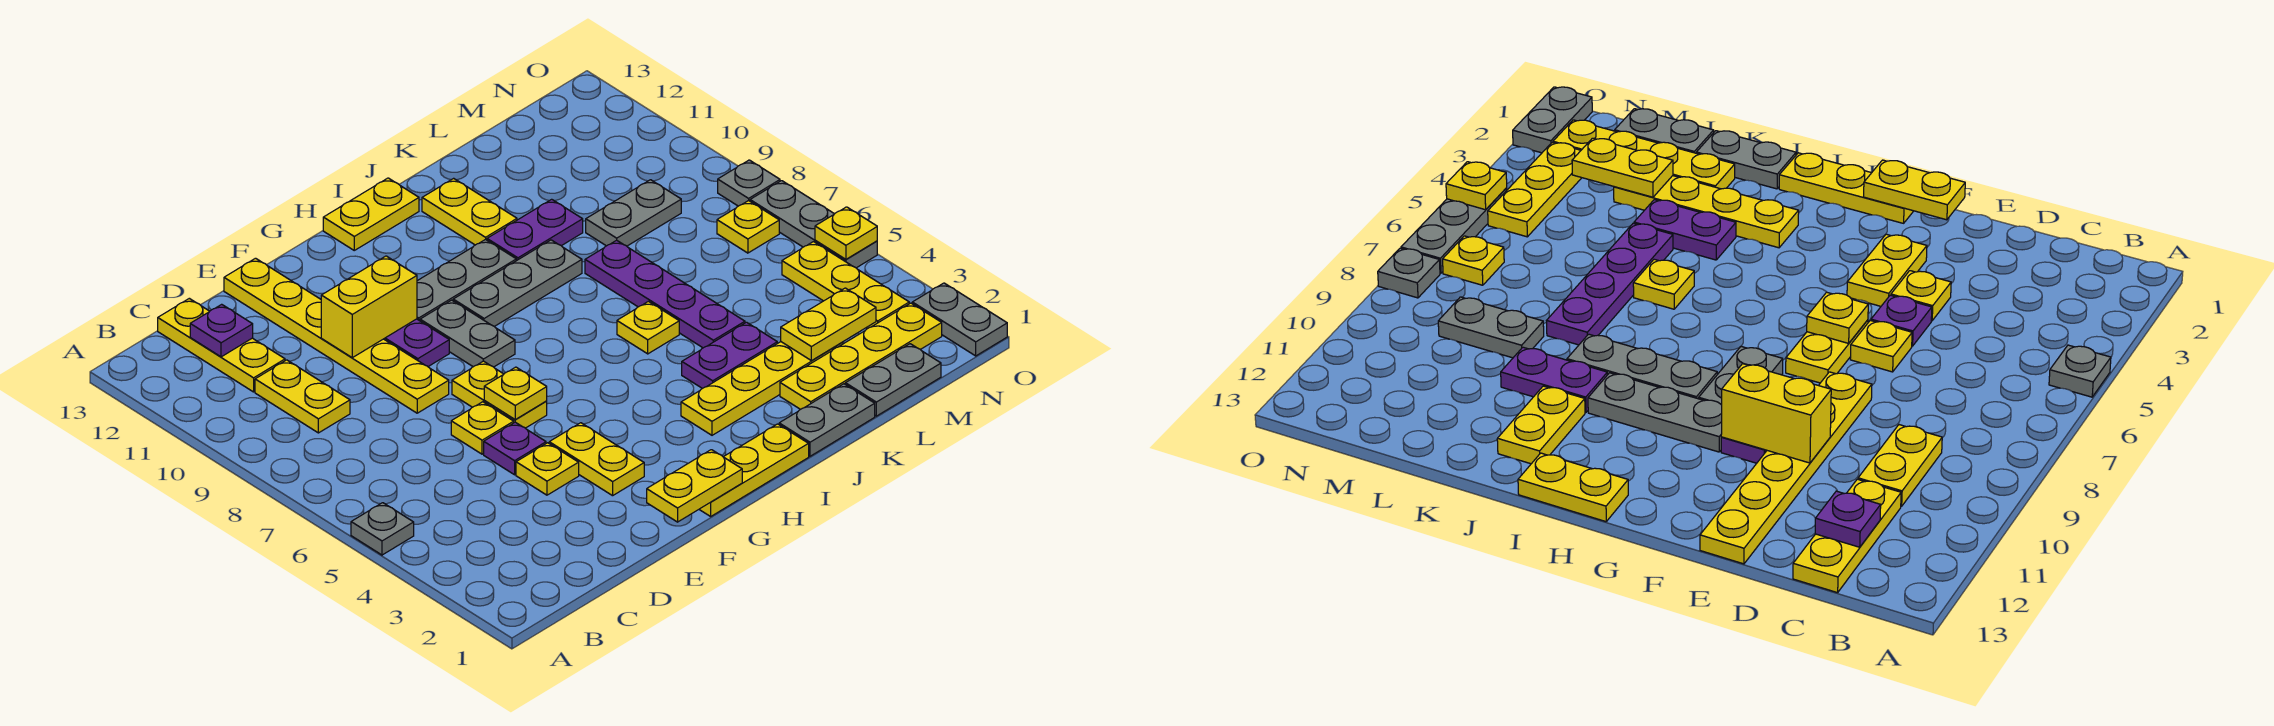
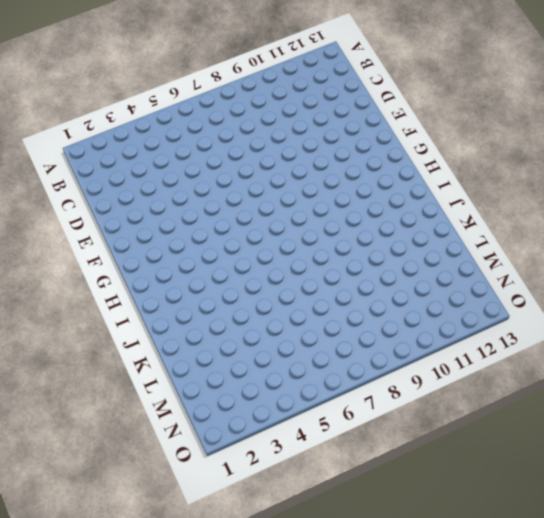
none -> grey plate A5 level 1
none -> yellow plate C9:C10 level 1
none -> yellow plate C11:C13 level 1
none -> yellow plate E4 level 1

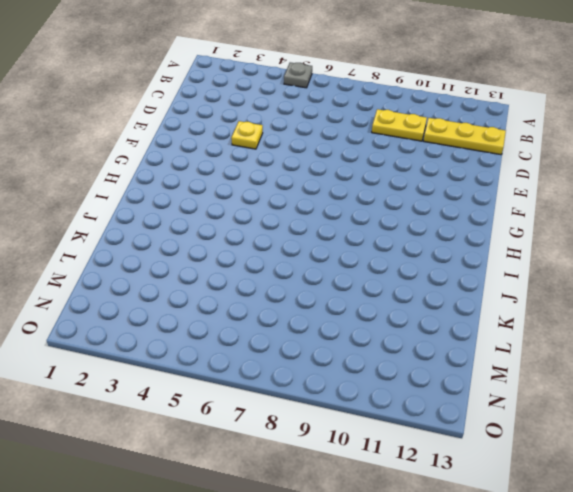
none -> purple plate E5 level 1
none -> yellow plate E6 level 1
none -> yellow plate E8:E13 level 1
none -> yellow plate F3:F4 level 1

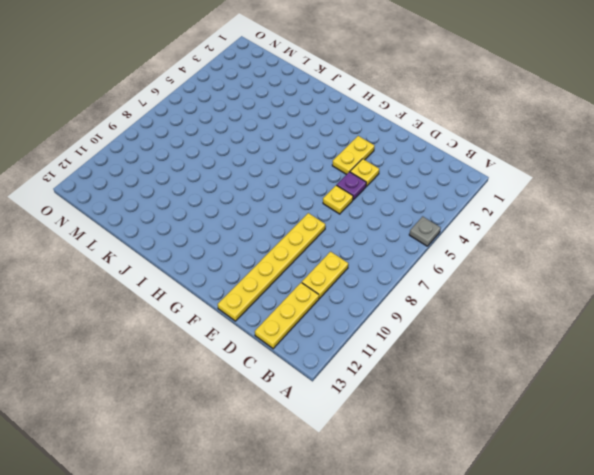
none -> yellow plate F6:F7 level 1
none -> purple plate F9:F10 level 1
none -> yellow plate G1:I1 level 1
none -> grey plate G8:G9 level 1

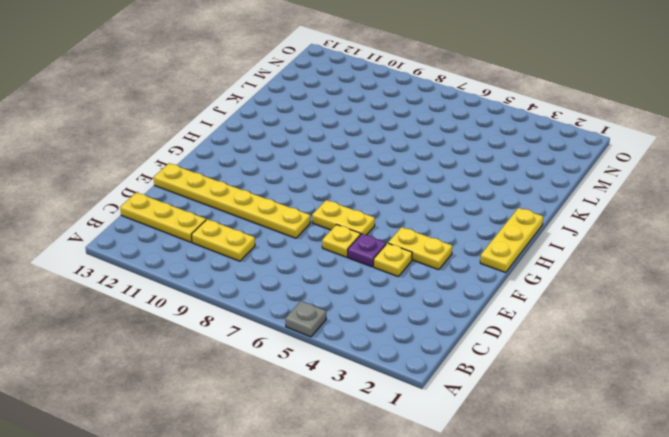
none -> purple plate F9:F10 level 1
none -> grey plate G8:G9 level 1
none -> grey plate G10:I10 level 1
none -> grey plate H9:J9 level 1

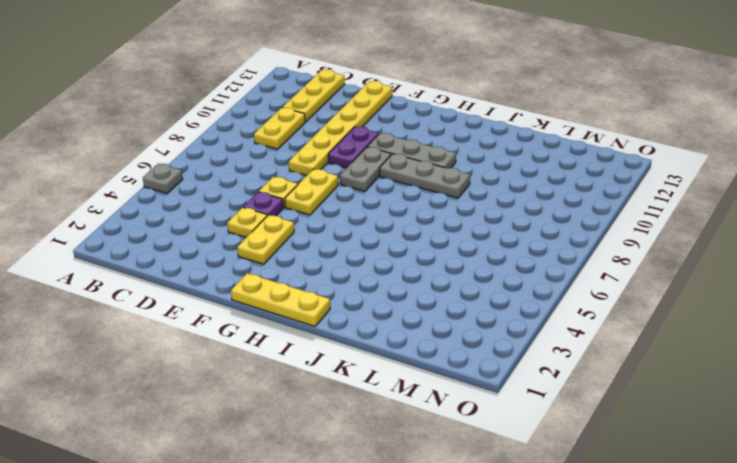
none -> yellow plate H13:I13 level 1
none -> yellow plate I3:L3 level 1
none -> grey plate J1:K1 level 1
none -> purple plate J4:K4 level 1

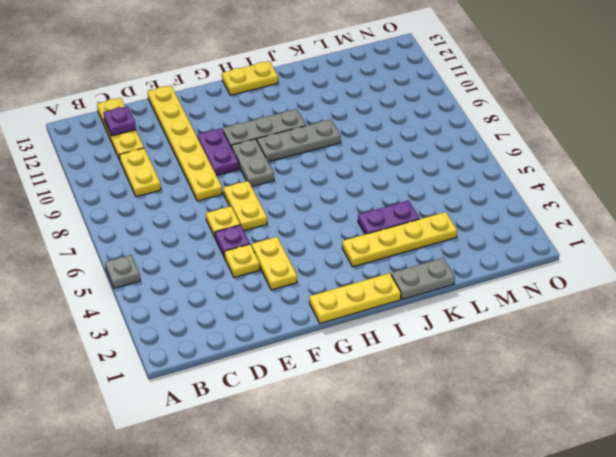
none -> yellow plate J6 level 1
none -> purple plate J10:K10 level 1
none -> yellow plate J11:J12 level 1
none -> yellow plate K2:N2 level 1

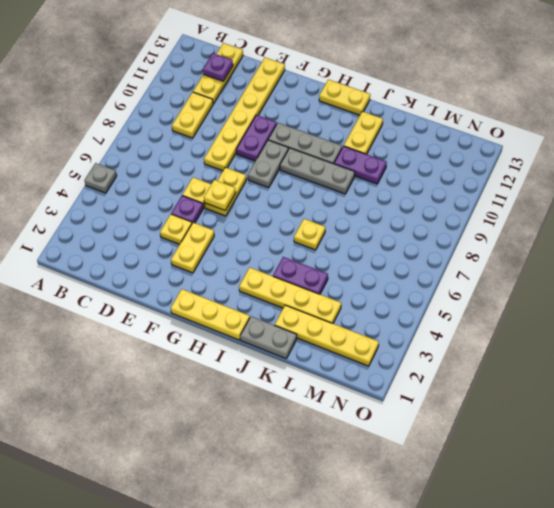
none -> purple plate K5:K8 level 1
none -> grey plate L1:M1 level 1
none -> grey plate L9:M9 level 1
none -> yellow plate N3:N5 level 1

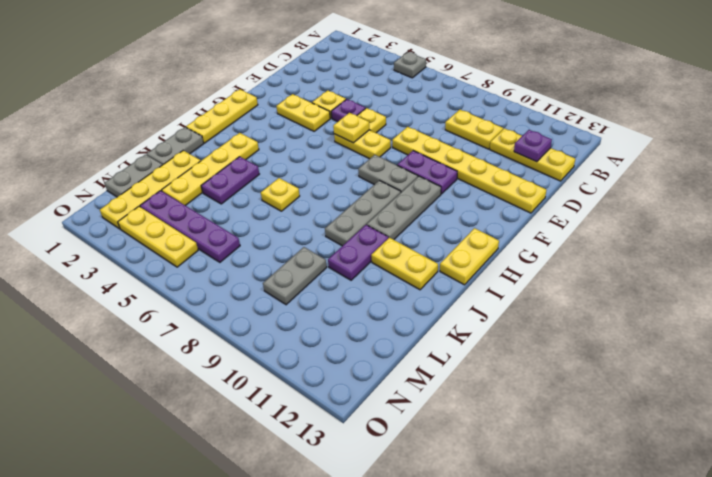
purple plate M3:M6 level 1 -> purple plate K5:K8 level 1
none -> yellow plate N7 level 1
none -> grey plate O1:O2 level 1
none -> grey plate O5:O7 level 1
none -> grey plate O8 level 1

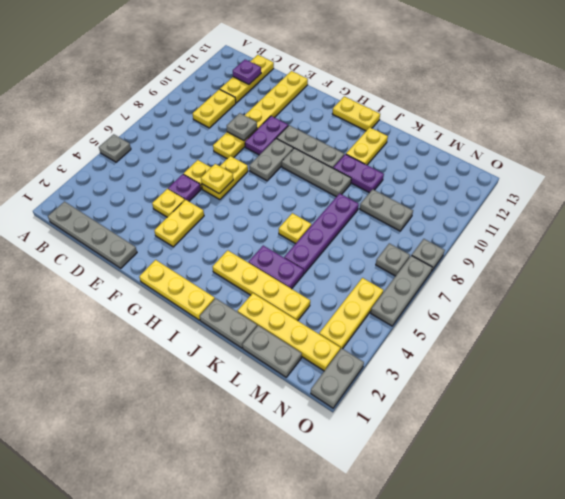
grey plate B1:E1 level 1 -> none
grey plate E9 level 2 -> none
grey plate N7 level 1 -> yellow plate N7 level 1
none -> yellow brick E10:F10 level 2
none -> yellow plate F1:G1 level 2
none -> yellow plate L3:M3 level 2
none -> yellow plate O5 level 2

